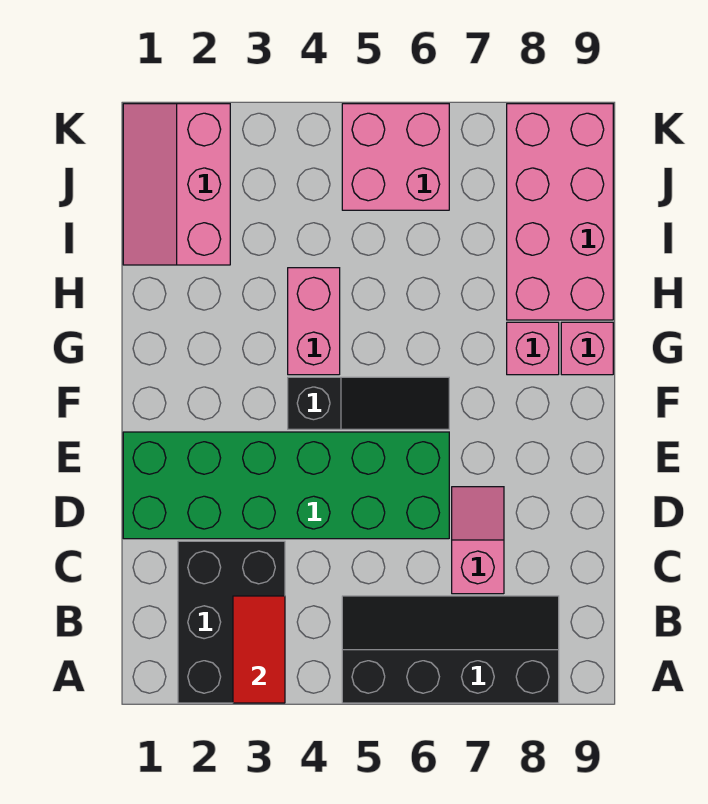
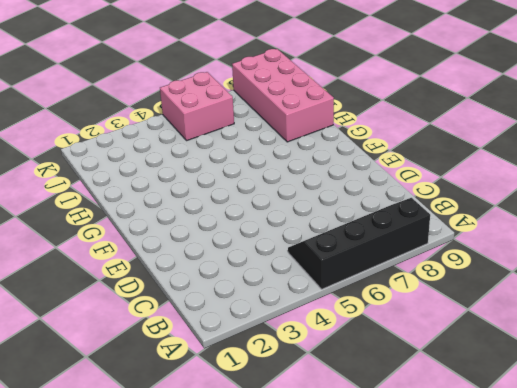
none -> black brick A2:C3 level 1
none -> pink slope C7:D7 level 1 top C
none -> green brick D1:E6 level 1

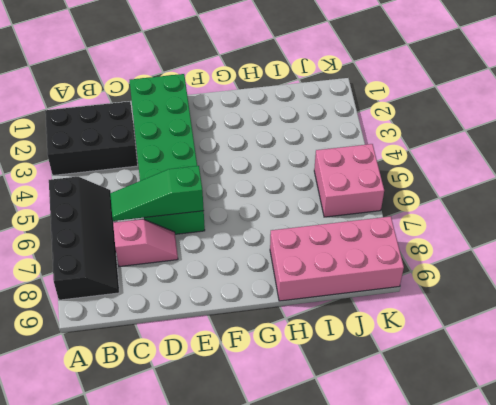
green slope C6:E6 level 2 top E -> none
none -> black slope F4:F6 level 1 top 4
none -> pink brick G4:H4 level 1
none -> pink brick G8 level 1

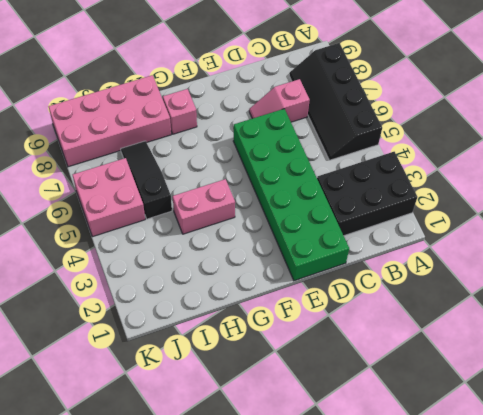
black slope I5:I7 level 1 top 5 -> black slope F4:F6 level 1 top 4
none -> pink brick G9 level 1
none -> pink slope I1:K2 level 1 top 2
none -> red tile A3:B3 level 2

